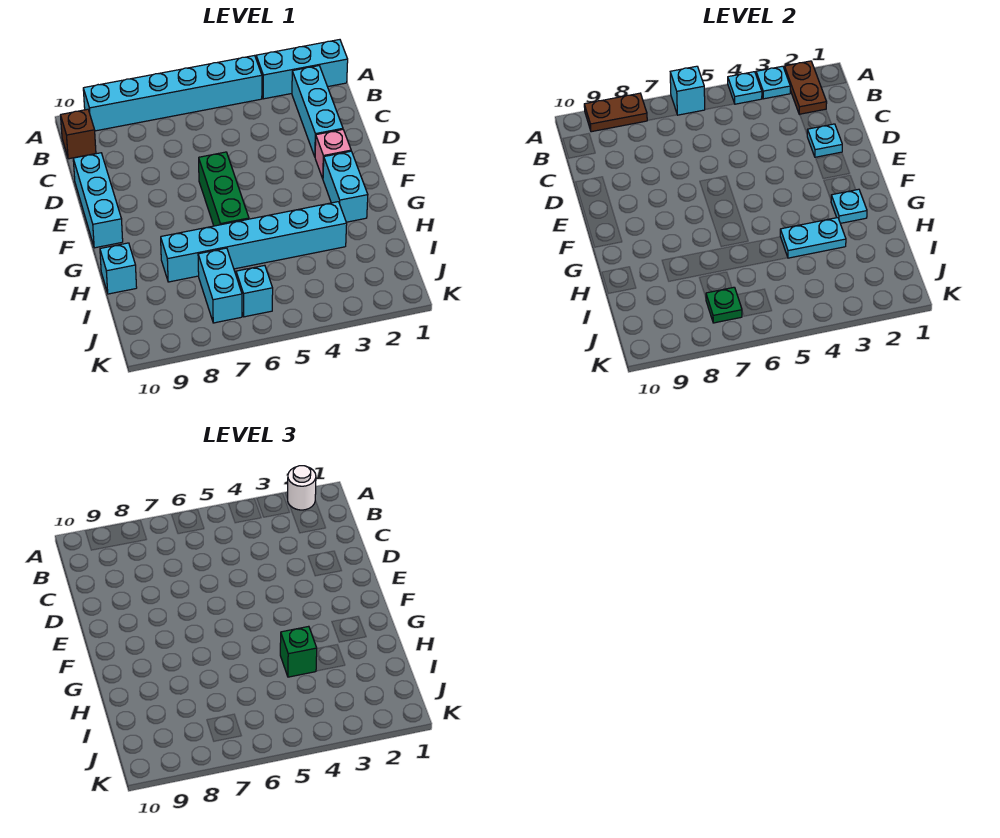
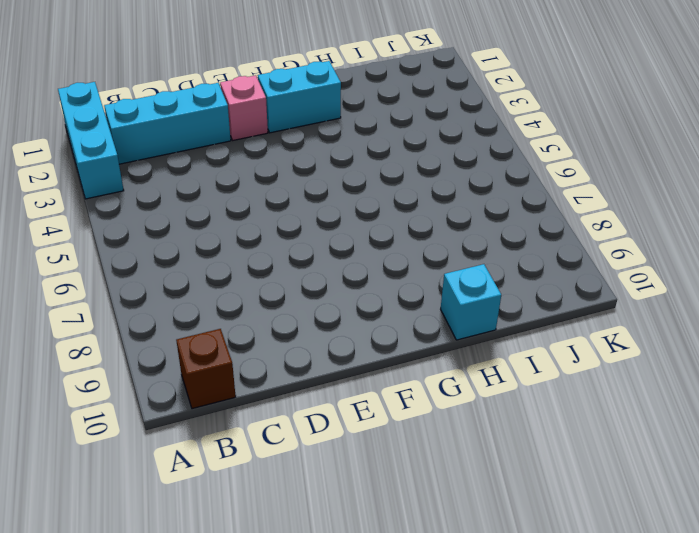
none -> cyan brick A4:A9 level 1
none -> cyan brick D10:F10 level 1
none -> green brick E6:G6 level 1

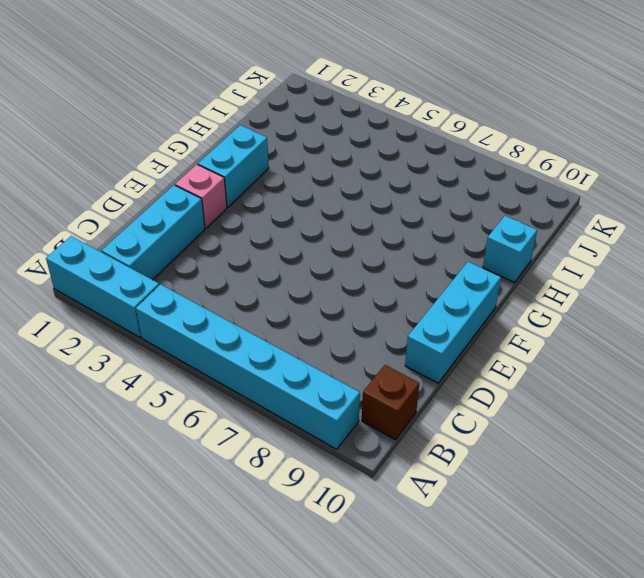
none -> green brick E6:G6 level 1
none -> cyan brick H3:H8 level 1
none -> cyan brick I7:J7 level 1

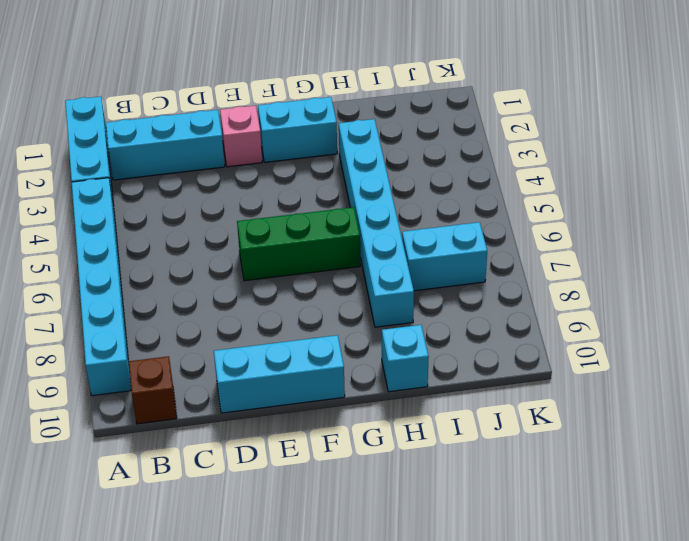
none -> cyan brick J6 level 1
none -> brown plate A2:B2 level 2
none -> cyan plate A3 level 2

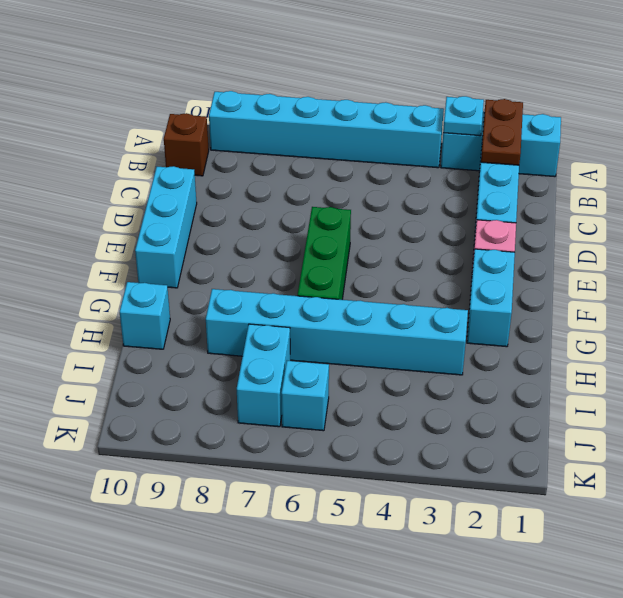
none -> cyan plate A4 level 2
none -> cyan brick A6 level 2
none -> brown plate A8:A9 level 2

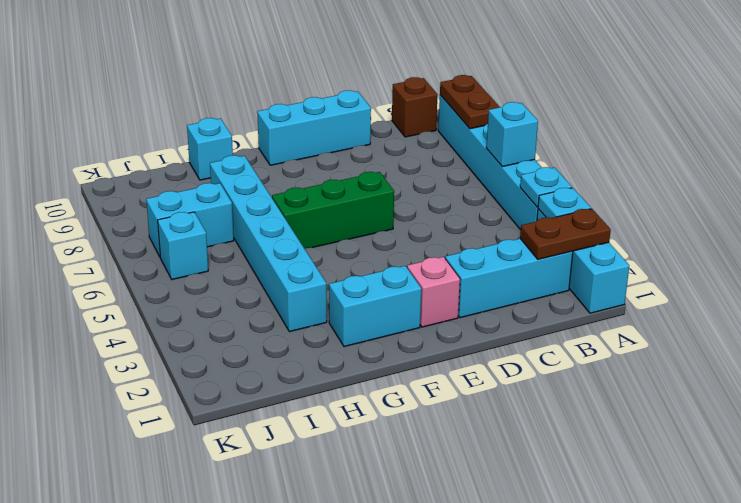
none -> cyan plate D2 level 2
none -> cyan plate G2 level 2
none -> cyan plate H3:H4 level 2

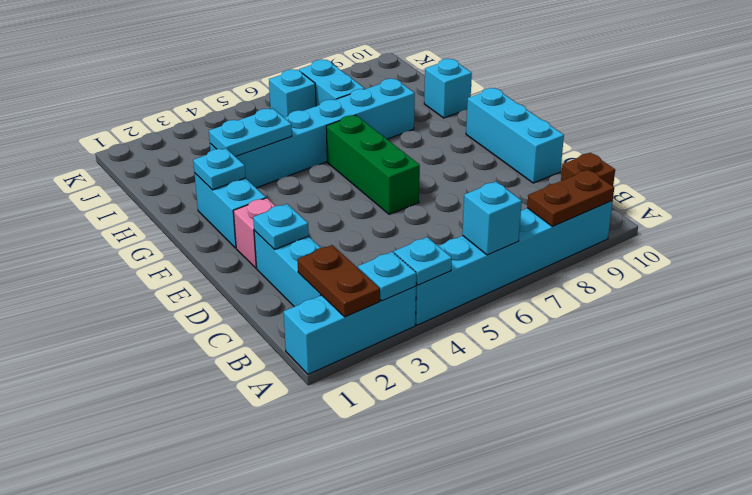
none -> green plate J7 level 2
none -> white round brick A2 level 3
none -> green brick H4 level 3

